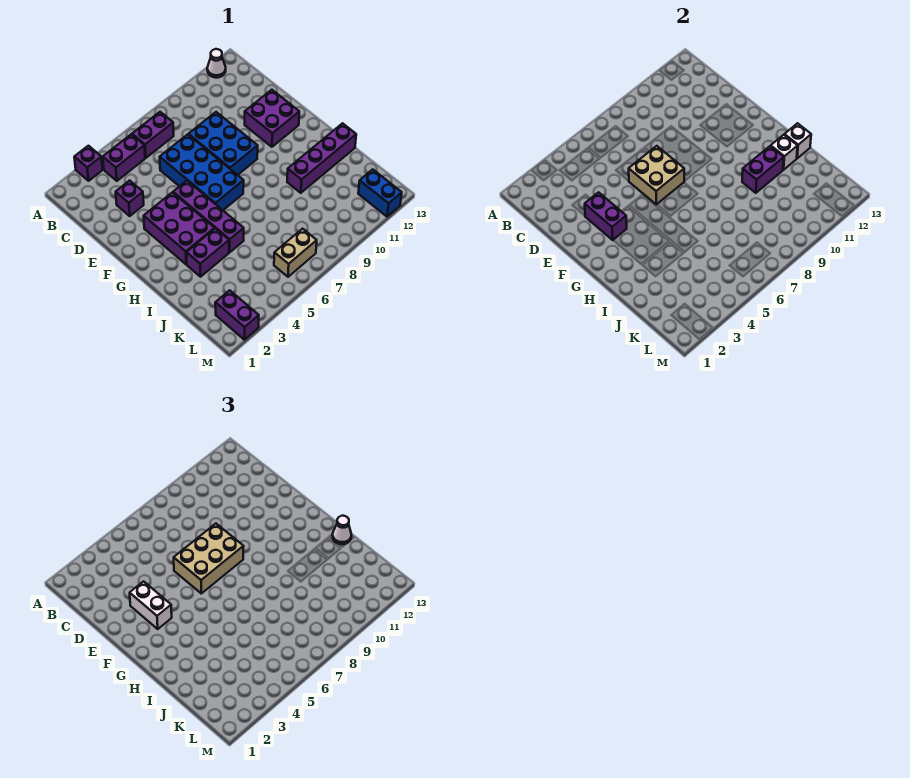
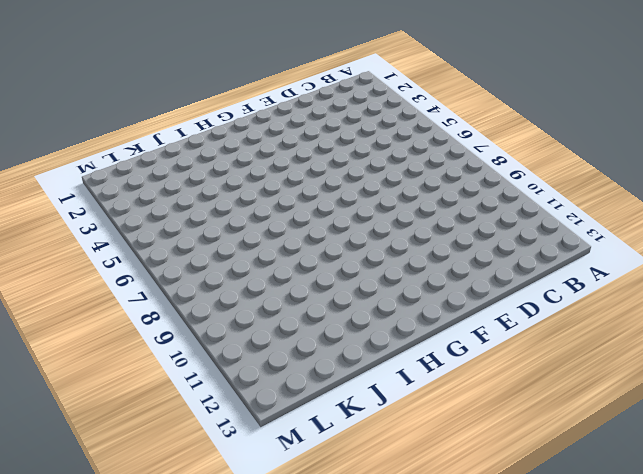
none -> purple brick A3 level 1
none -> white cone A12 level 1
none -> purple brick B4:B5 level 1

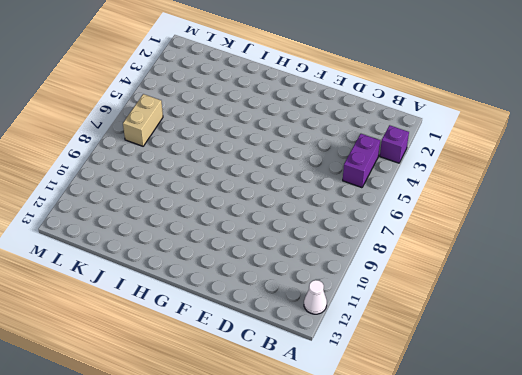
none -> purple brick B6:B7 level 1
none -> purple brick D3 level 1
none -> blue brick D6:G7 level 1

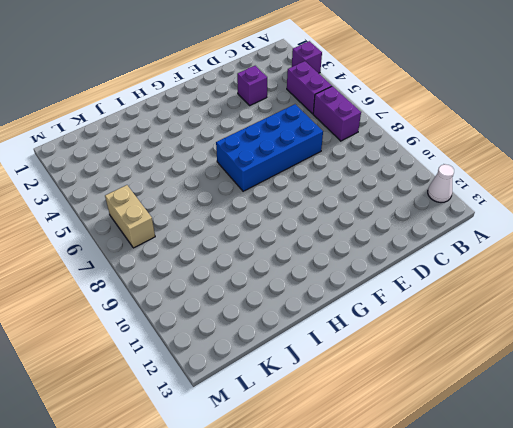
none -> blue brick D8:F9 level 1
none -> purple brick E11:F12 level 1
none -> purple brick F3:H4 level 1

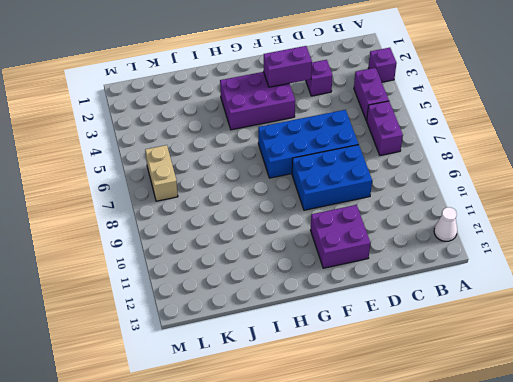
none -> purple brick F5:I5 level 1
none -> purple brick I3:I4 level 1
none -> purple brick I10:I13 level 1

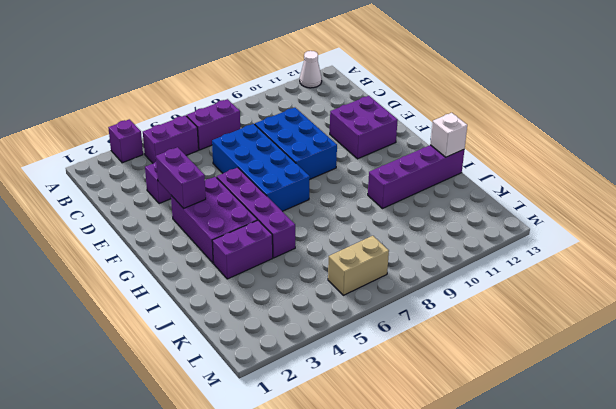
none -> purple brick L2:M2 level 1
none -> blue brick L12:M12 level 1
none -> tan brick E6:F7 level 2

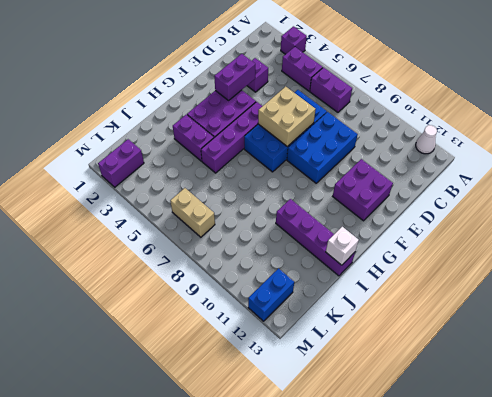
none -> purple brick I10:I11 level 2
none -> white brick I12 level 2
none -> white brick E3:F3 level 3

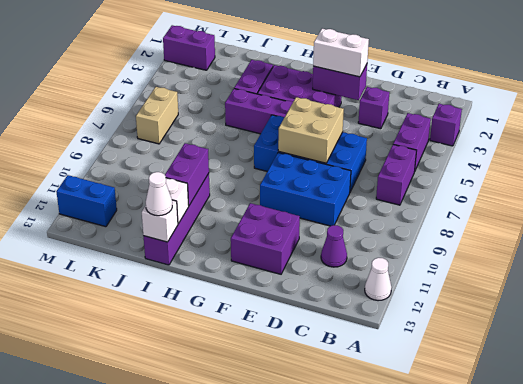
purple cone C11 level 1 -> none
none -> tan brick E6:F8 level 3

